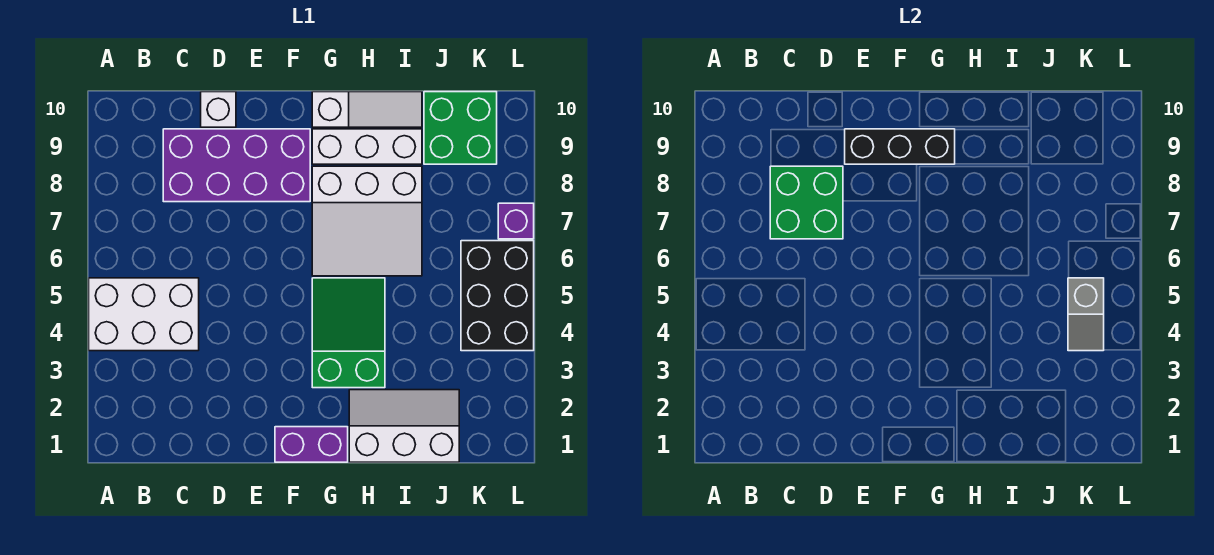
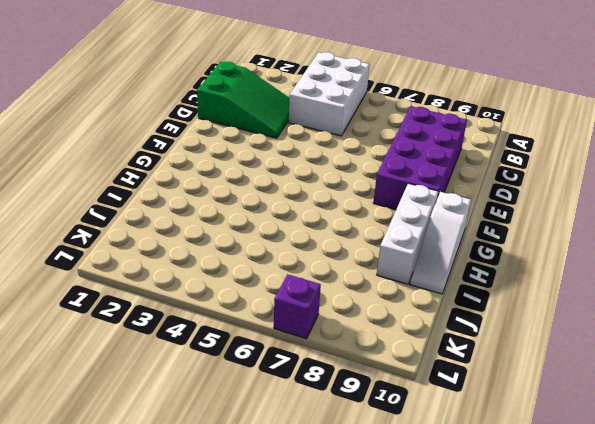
green slope C1:D3 level 1 top 1 -> green slope G3:H5 level 1 top 3
none -> white brick D10 level 1
none -> purple brick F1:G1 level 1
none -> white slope G6:I8 level 1 top 8

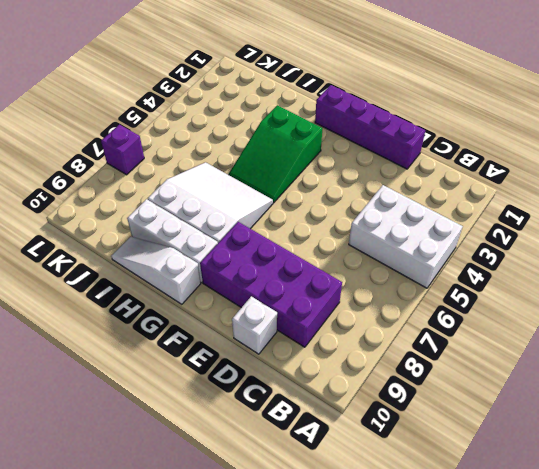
purple brick D1:G1 level 1 -> purple brick F1:G1 level 1
none -> white slope H1:J2 level 1 top 1
none -> green brick J9:K10 level 1
none -> black brick K4:L6 level 1

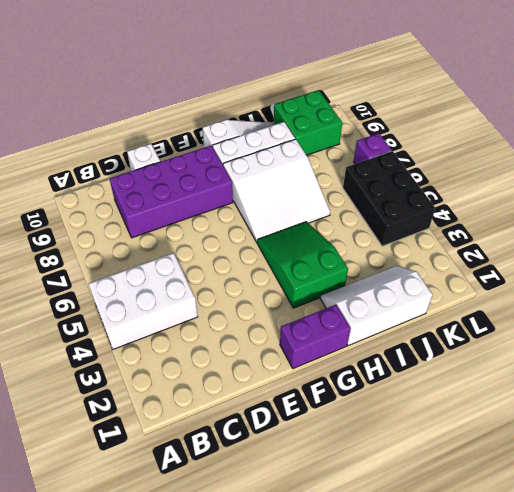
none -> green brick C7:D8 level 2
none -> black brick E9:G9 level 2
none -> grey slope K4:K5 level 2 top 5

